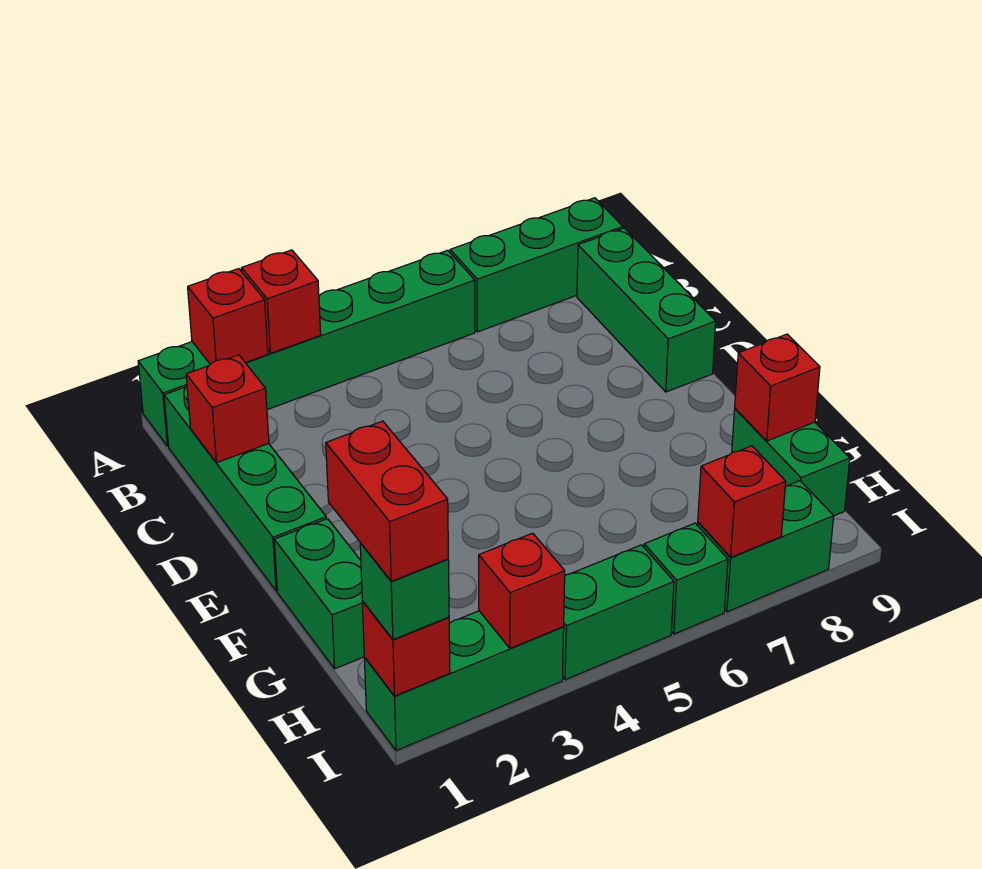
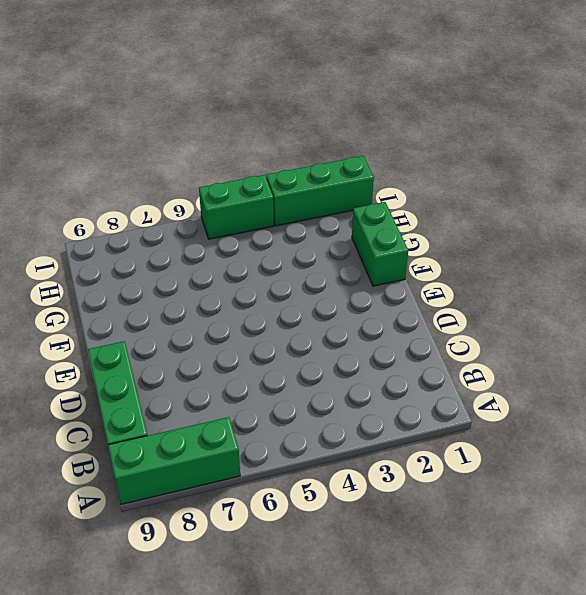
none -> green brick A1:A6 level 1
none -> green brick B1:E1 level 1
none -> green brick G9:H9 level 1

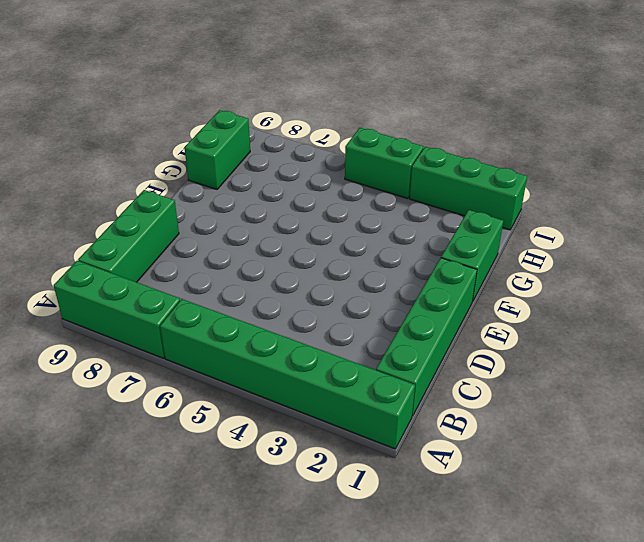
none -> green brick I6 level 1
none -> green brick I7:I8 level 1
none -> red brick A2 level 2

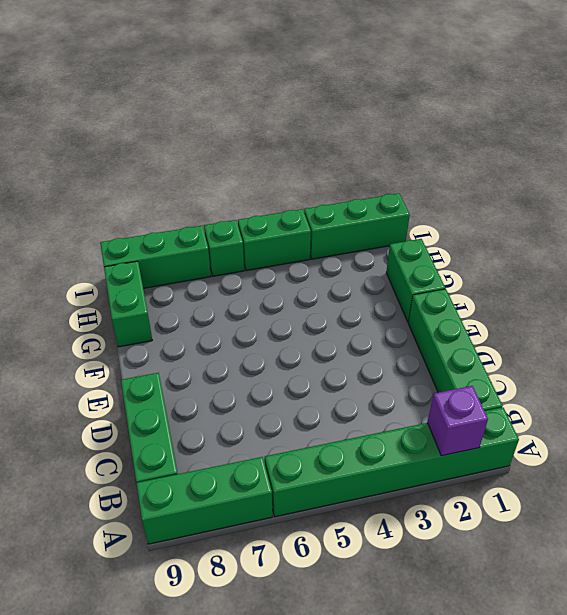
purple brick A2 level 2 -> red brick A2 level 2
green brick I7:I9 level 1 -> green brick I7:I8 level 1
none -> red brick A3 level 2
none -> red brick C1 level 2
none -> red brick G9 level 2

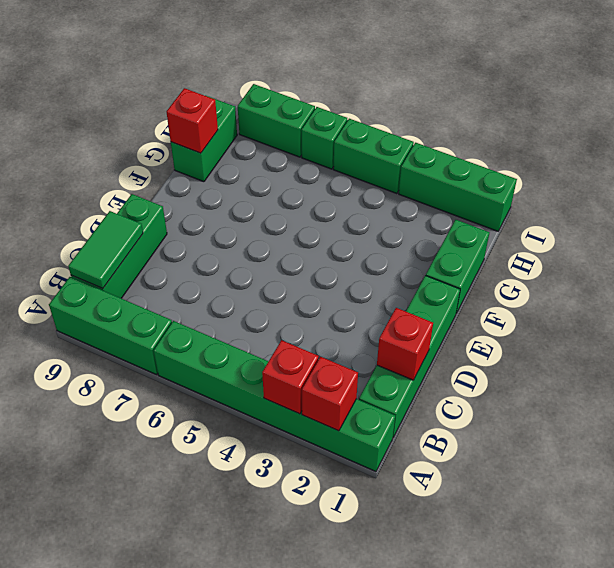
green tile B9:C9 level 2 -> none
none -> red brick I1 level 2
none -> red brick I3 level 2
none -> red brick I7 level 2

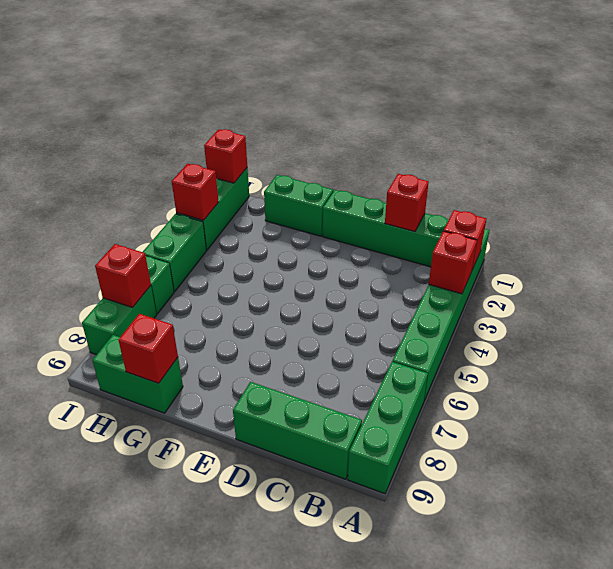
none -> green brick I1 level 3
none -> red brick H1:I1 level 4

